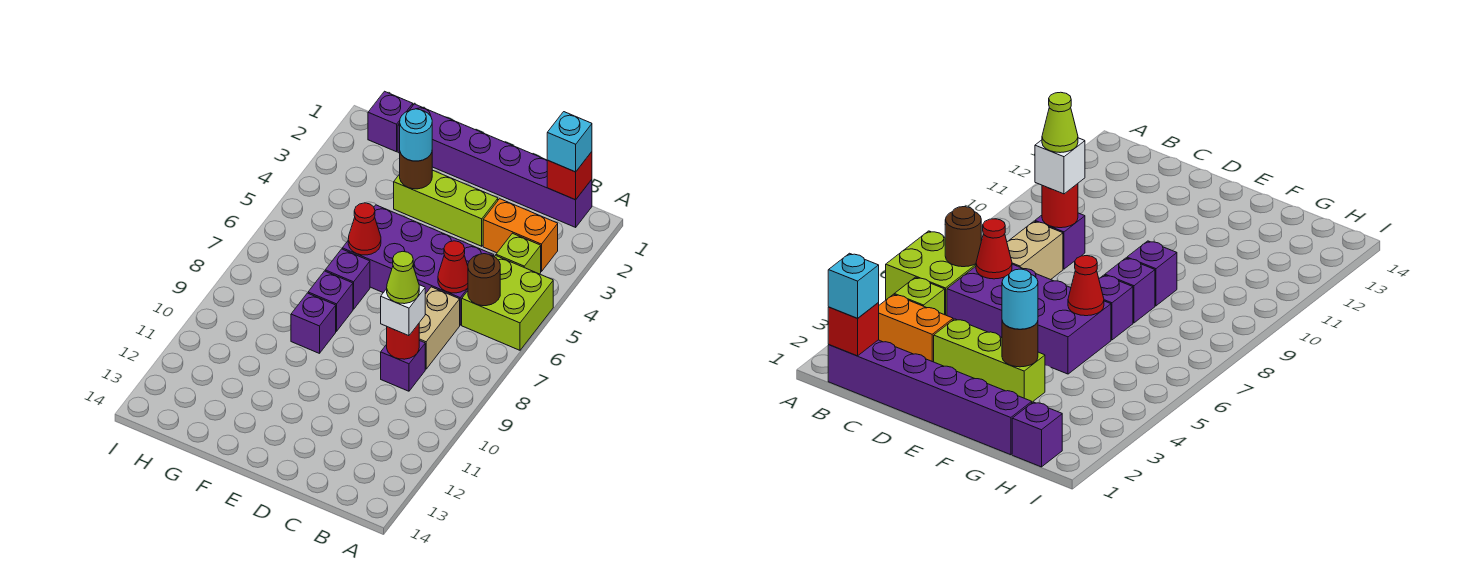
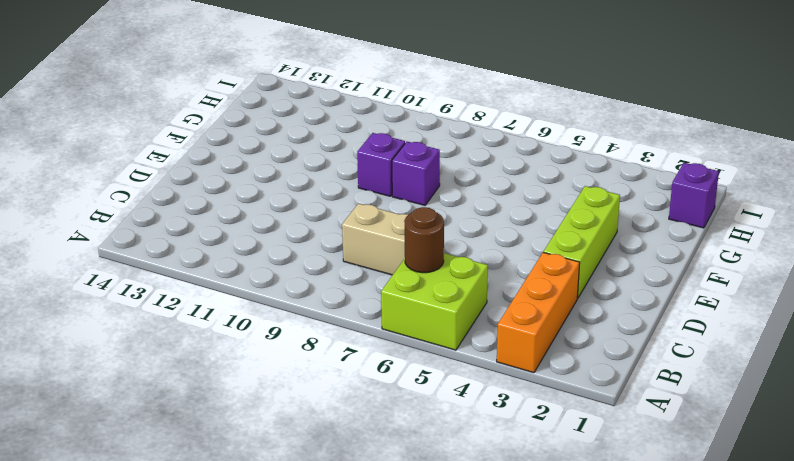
orange brick A3:C3 level 1 -> orange brick B3:C3 level 1
none -> purple brick B1:G1 level 1
none -> lime brick B4 level 1
none -> purple brick C5:F6 level 1

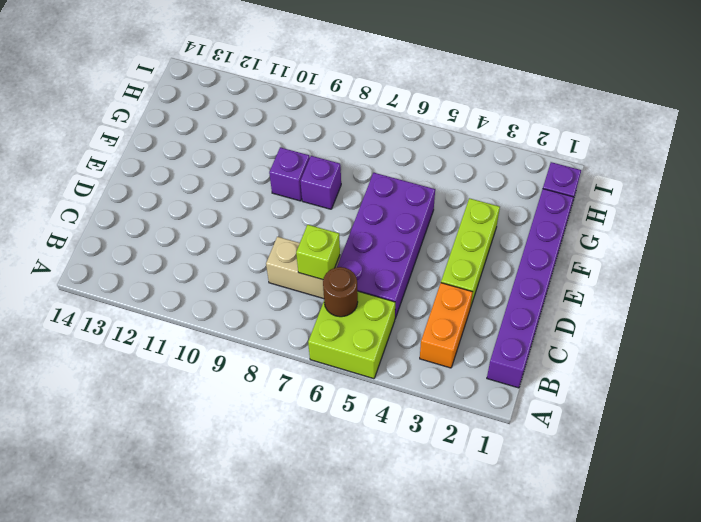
lime brick C7 level 2 -> lime brick B4 level 1
none -> purple brick C9 level 1
none -> purple brick F7 level 1
none -> red brick B1 level 2

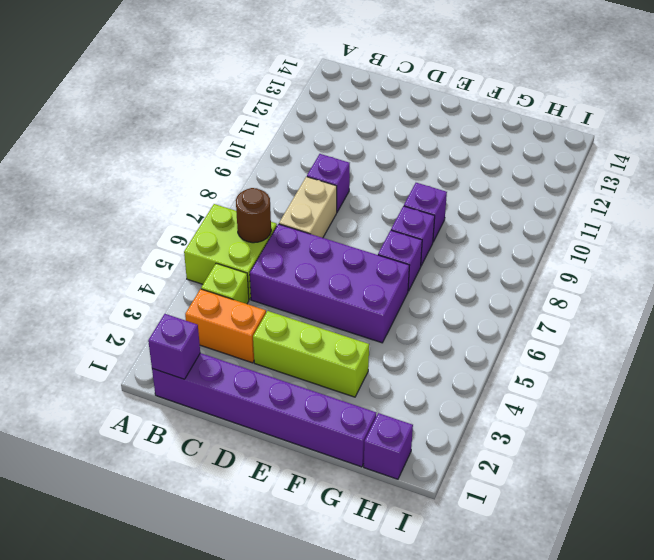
purple brick B1 level 2 -> red brick B1 level 2
none -> red cone C6 level 2
none -> red round brick C9 level 2
none -> brown round brick F3 level 2

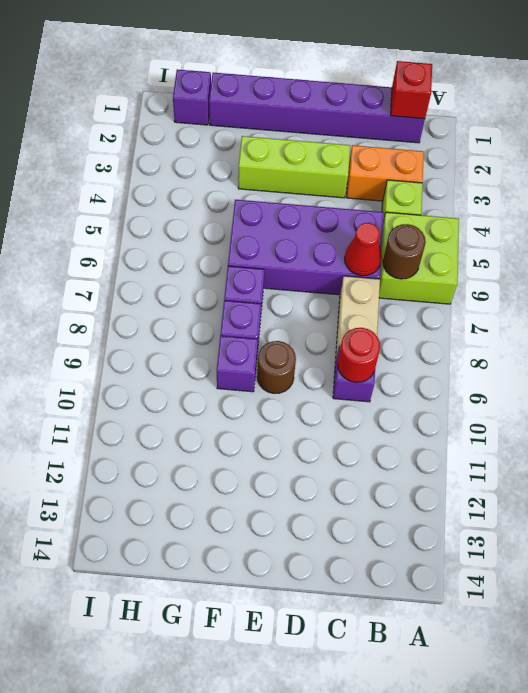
brown round brick E9 level 1 -> brown round brick F3 level 2
none -> red cone F6 level 2
none -> cyan brick B1 level 3
none -> white brick C9 level 3

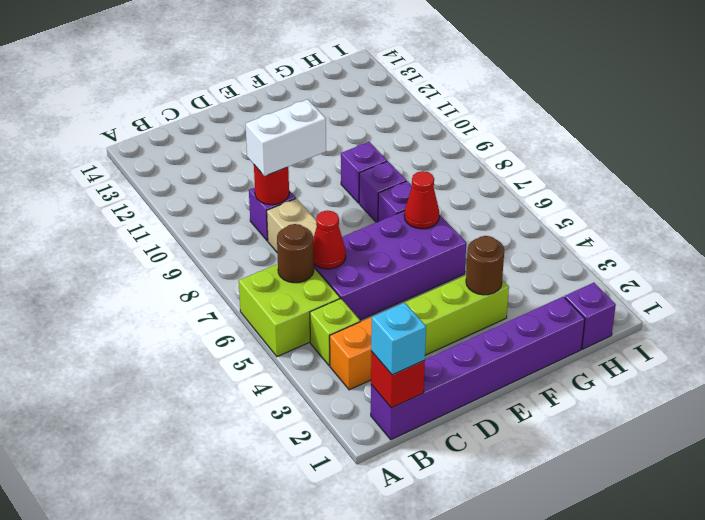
white brick C9:D9 level 3 -> white brick C9 level 3
none -> cyan round brick F3 level 3
none -> lime cone C9 level 4

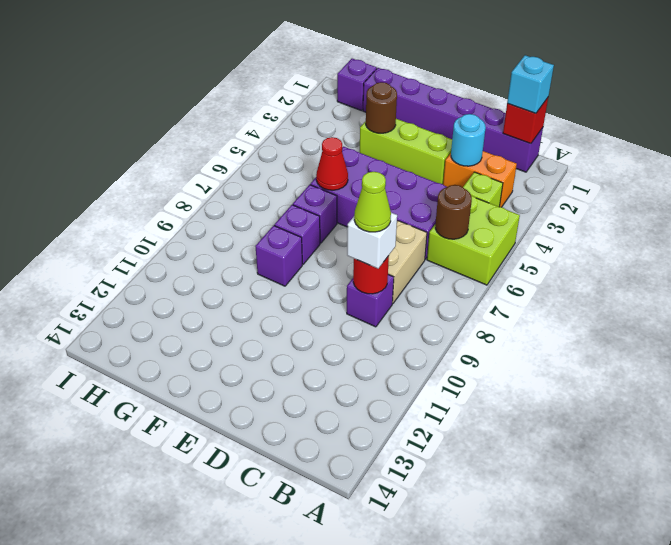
cyan round brick C3 level 2 -> cyan round brick F3 level 3
none -> red cone C6 level 2

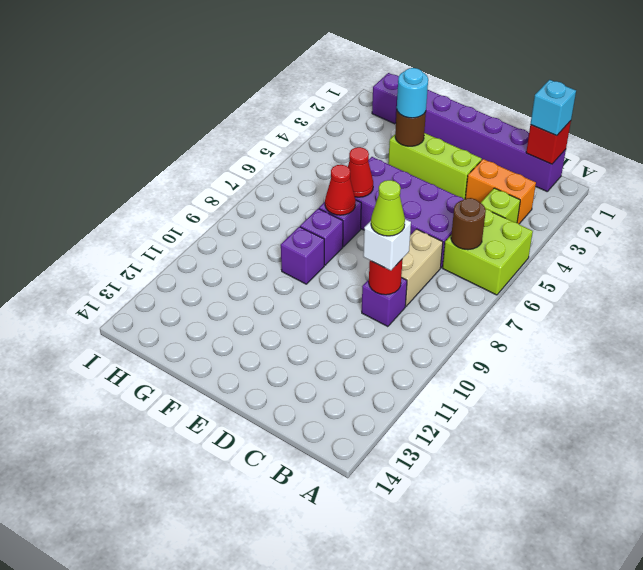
red cone F7 level 2 -> red cone C6 level 2

